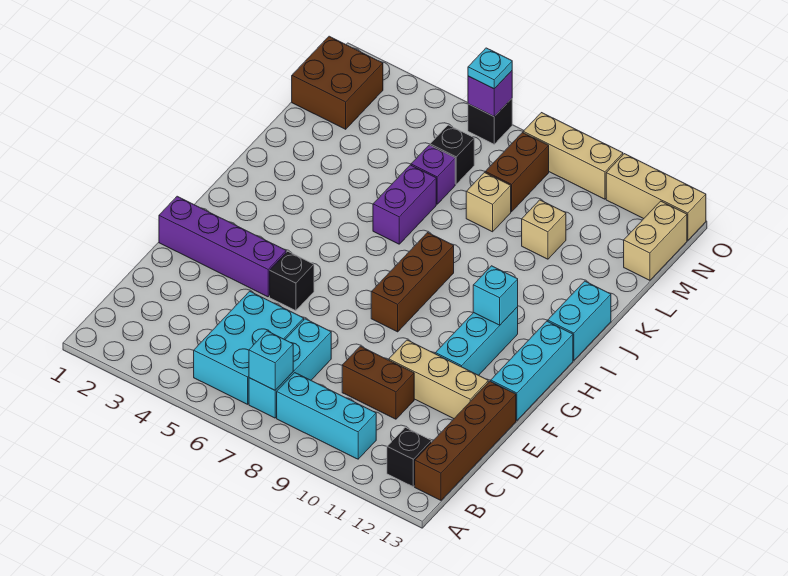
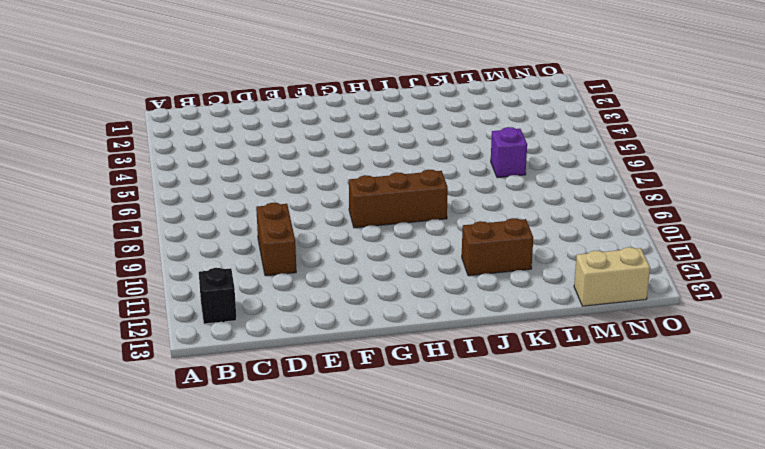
brown brick J11:K11 level 1 -> brown brick M8:N8 level 1
none -> cyan brick B5:D6 level 1
none -> cyan brick B7:D7 level 1
none -> cyan brick B8:B10 level 1

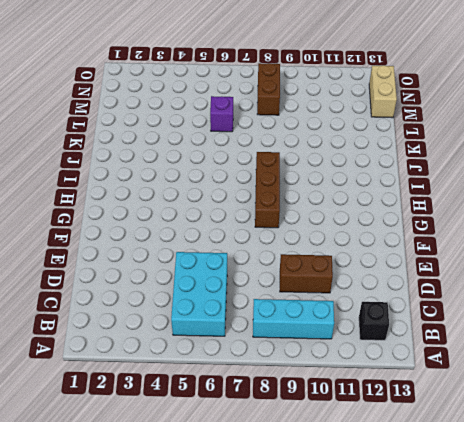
none -> cyan brick B7:D7 level 1
none -> brown brick B13:E13 level 1
none -> tan brick E10:E12 level 1

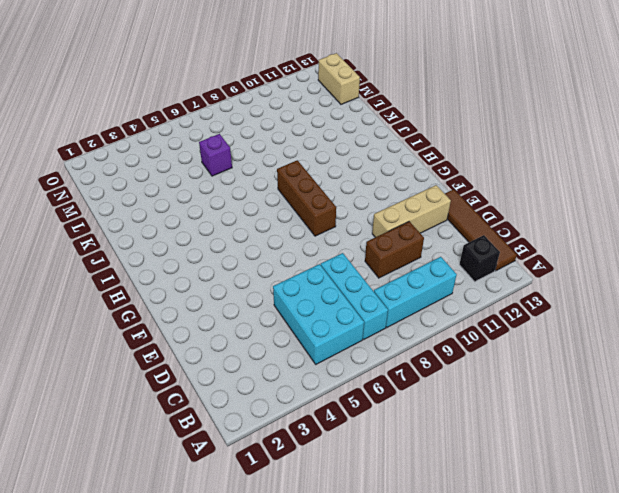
brown tile B13:E13 level 1 -> brown brick B13:E13 level 1
none -> purple brick F1:F4 level 1
none -> black brick F5 level 1
none -> cyan brick F11:H11 level 1

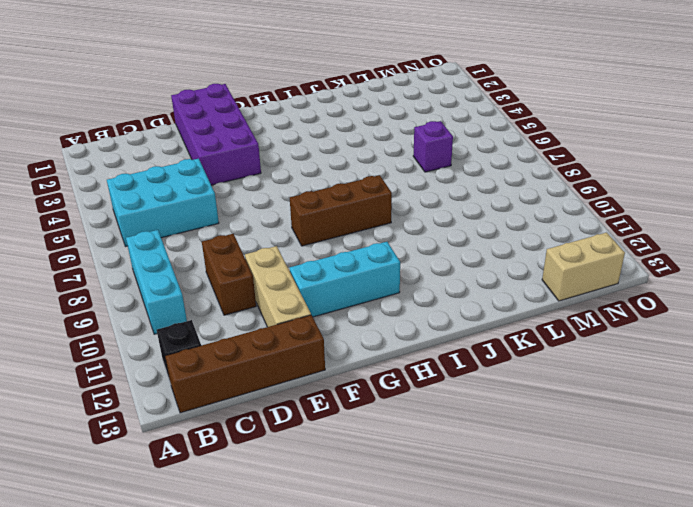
purple brick E1:F4 level 1 -> purple brick F1:F4 level 1
none -> cyan brick B7:D7 level 1
none -> black brick F5 level 1
none -> cyan brick F13:H13 level 1

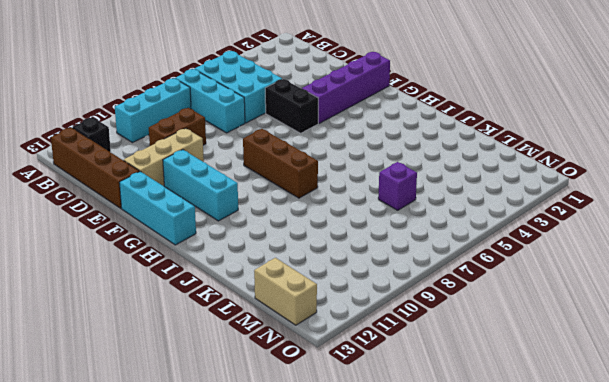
black brick E5:F5 level 1 -> black brick F5 level 1
none -> cyan brick I13:J13 level 1
none -> purple brick J6:K6 level 1
none -> tan brick L8 level 1

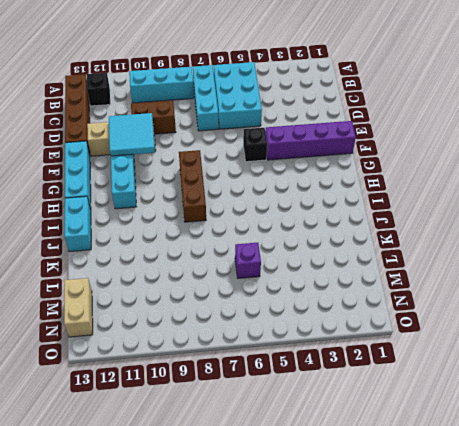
cyan tile E10:F11 level 2 -> none
none -> purple brick J6:K6 level 1
none -> tan brick L8 level 1
none -> tan brick L10 level 1

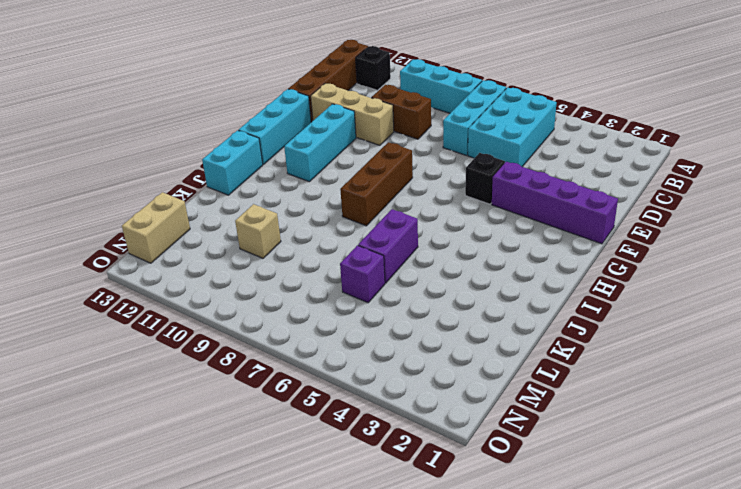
none -> tan brick L8 level 1
none -> brown brick M1:N2 level 1
none -> black brick M6 level 1

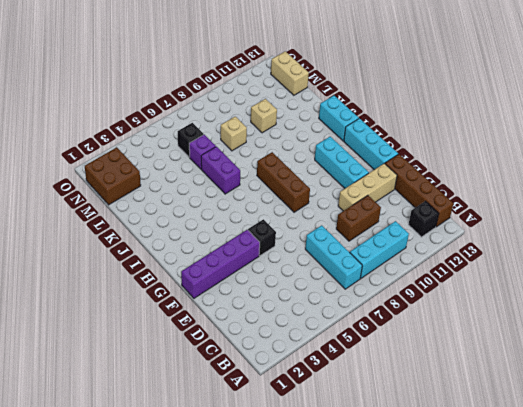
none -> cyan brick B5:D6 level 1
none -> brown brick M8:N8 level 1
none -> black brick O6 level 1

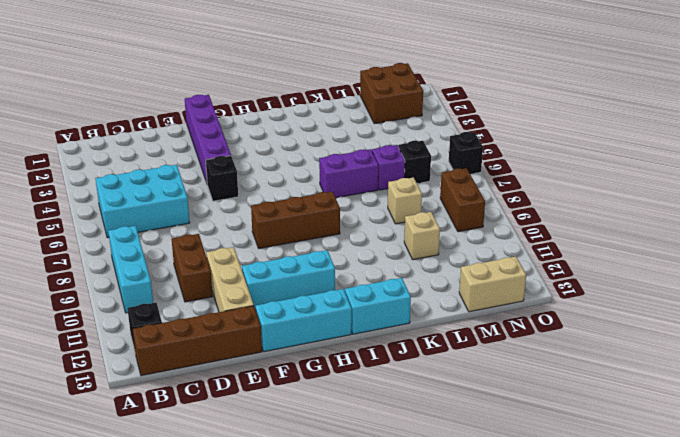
brown brick N8:N9 level 1 -> brown brick M8:N8 level 1
none -> cyan brick B7:D7 level 1
none -> tan brick O8:O10 level 1
none -> tan brick O11:O13 level 1

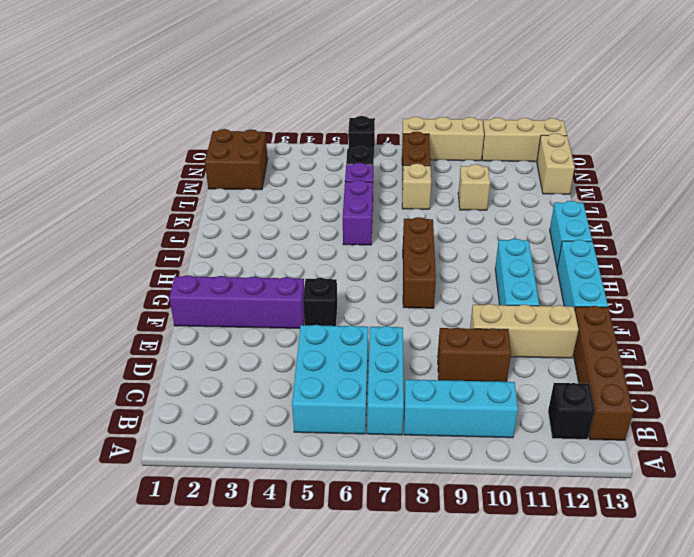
none -> cyan brick B7 level 2
none -> cyan brick H11 level 2
none -> purple brick O6 level 2

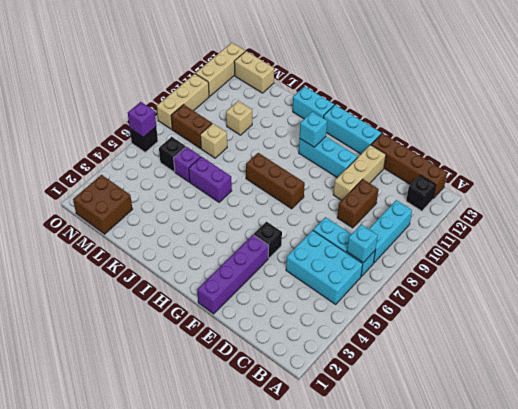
none -> cyan plate O6 level 3

